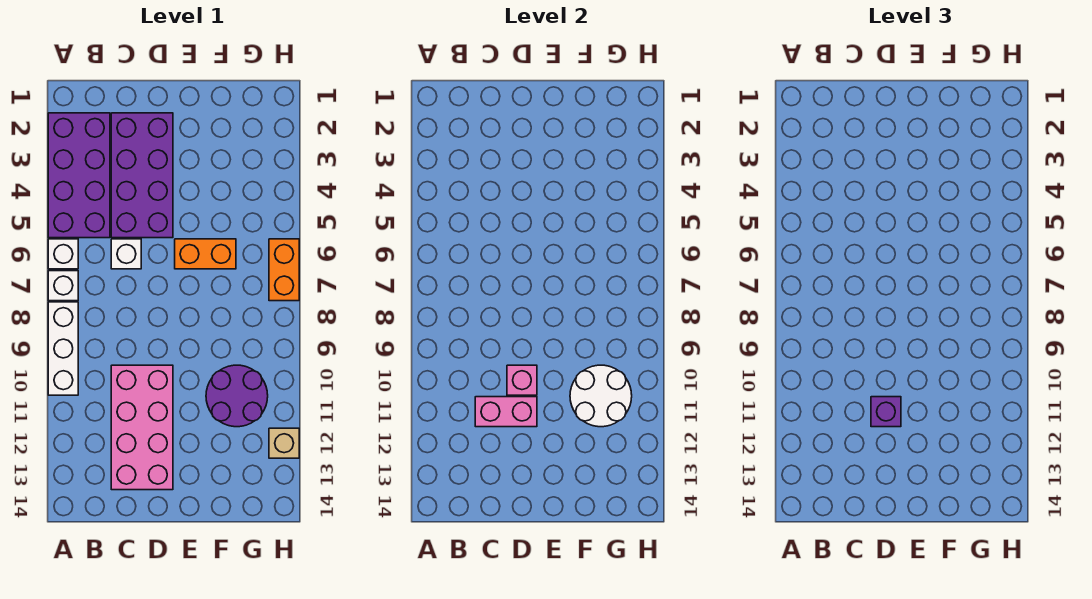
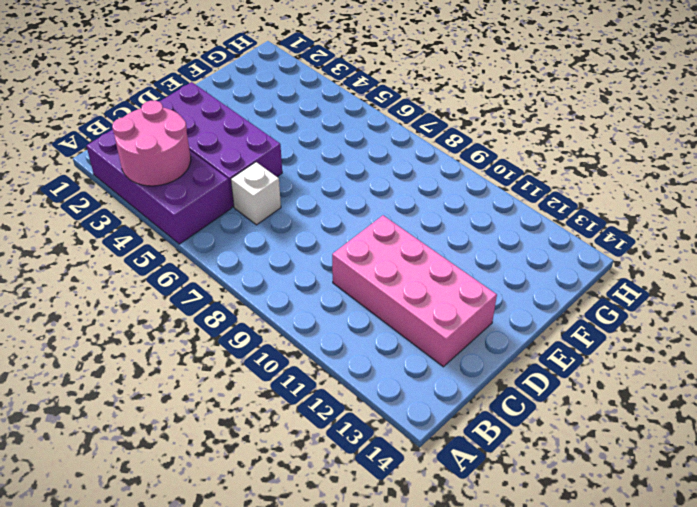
pink round brick A3:B4 level 2 -> none
none -> white brick A6 level 1
none -> white brick A7 level 1
none -> white brick A8:A10 level 1

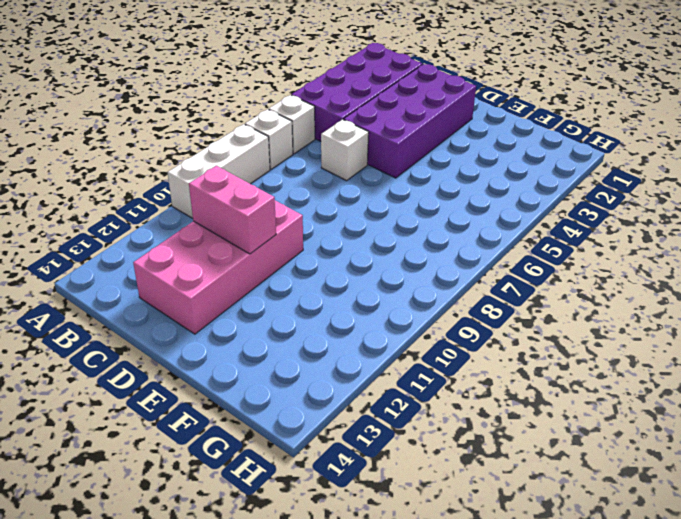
none -> orange brick E6:F6 level 1
none -> purple round brick F10:G11 level 1
none -> orange brick H6:H7 level 1

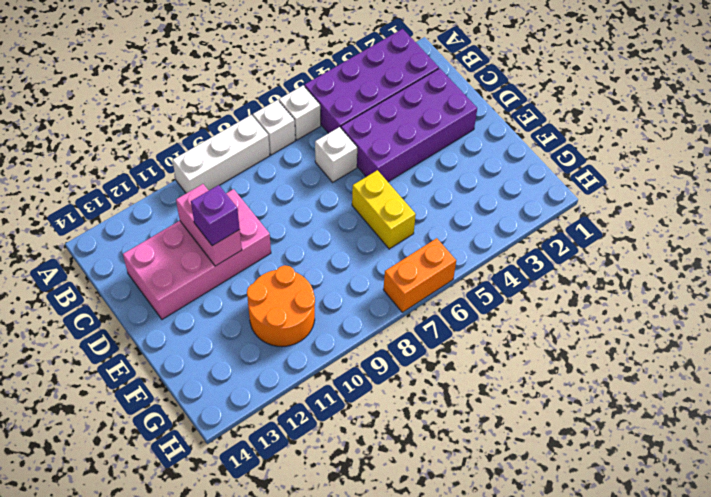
yellow brick E6:F6 level 1 -> orange brick E6:F6 level 1
orange round brick F10:G11 level 1 -> purple round brick F10:G11 level 1
none -> tan brick H12 level 1
none -> pink brick D10 level 2
none -> white round brick F10:G11 level 2

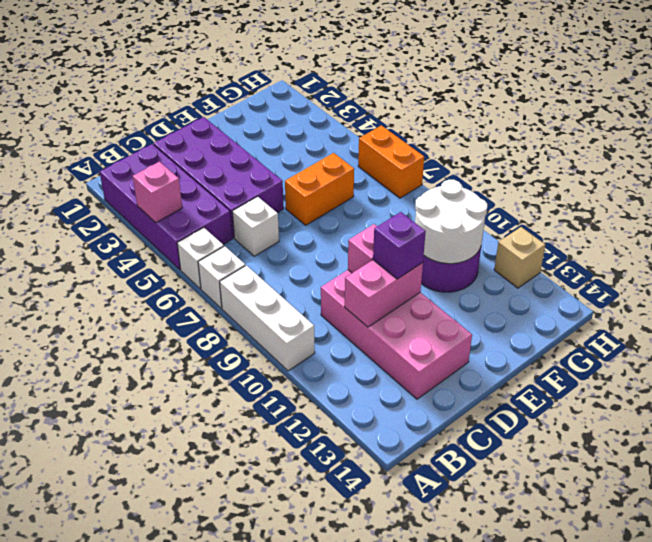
pink brick A4 level 2 -> none

